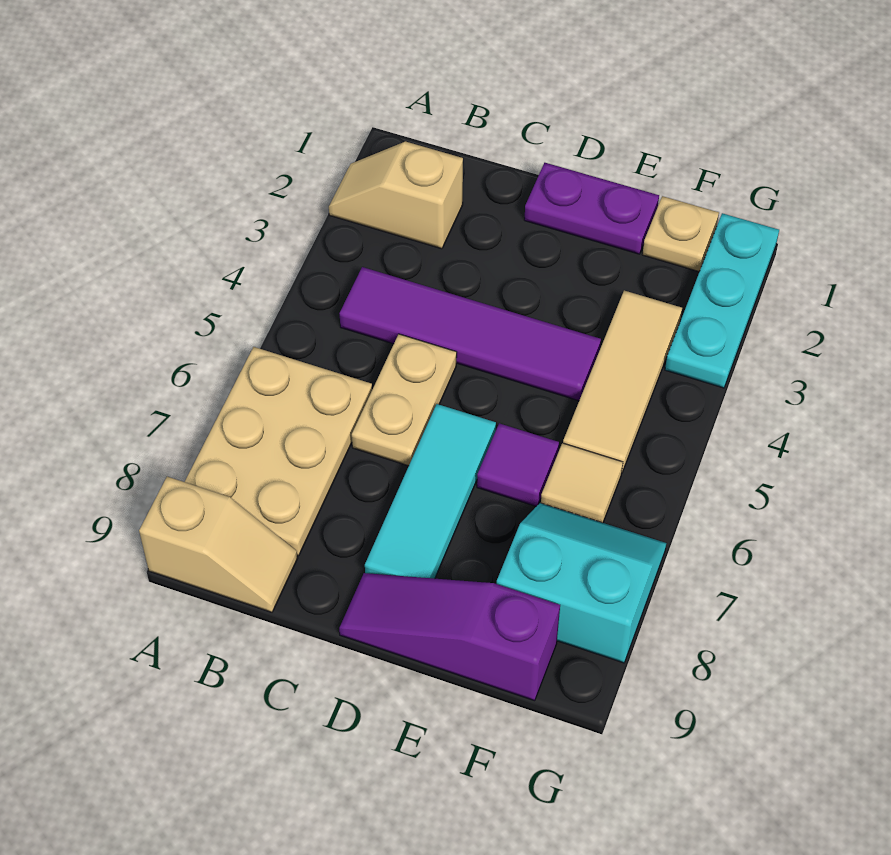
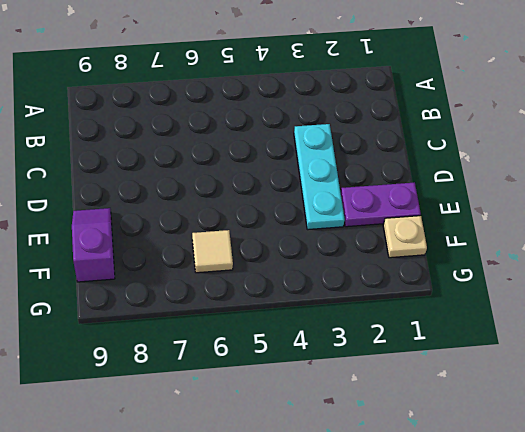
cyan plate C3:E3 level 1 -> cyan plate G1:G3 level 1
purple plate E1:E2 level 1 -> purple plate D1:E1 level 1
purple slope E9:F9 level 1 top F -> purple slope D9:F9 level 1 top F
none -> tan slope A2:B2 level 1 top B
none -> tan plate A6:B8 level 1
none -> tan slope A9:B9 level 1 top A

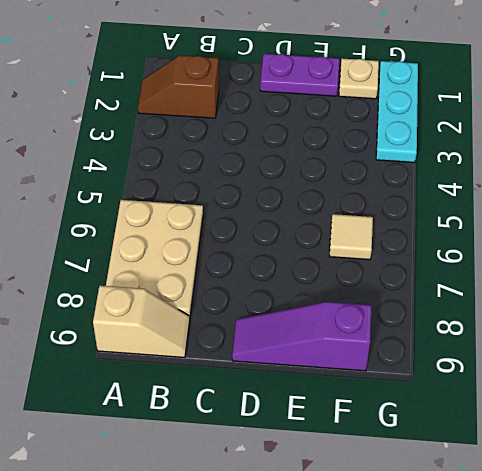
brown slope A2:B2 level 1 top B -> tan slope A2:B2 level 1 top B
none -> purple tile B4:E4 level 1
none -> tan plate C5:C6 level 1
none -> cyan tile D6:D8 level 1

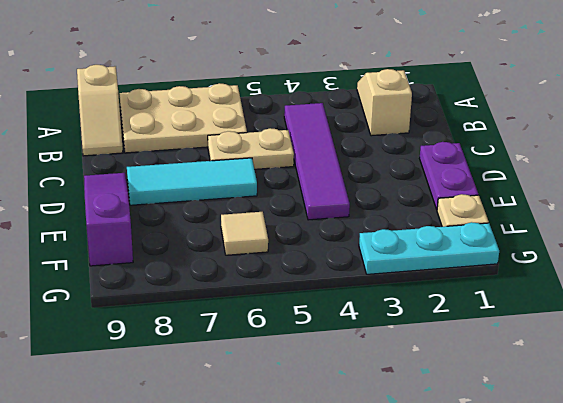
none -> purple tile E6 level 1
none -> tan tile F3:F5 level 1
none -> cyan slope F7:G8 level 1 top 8

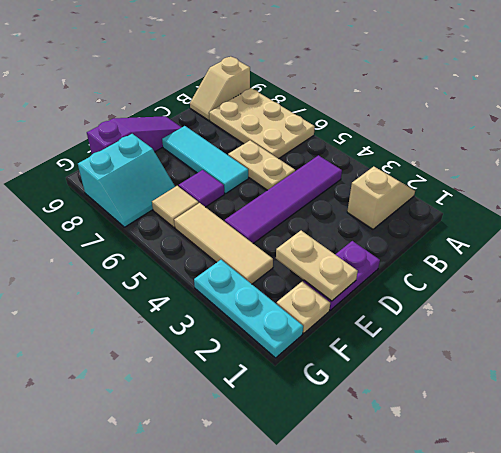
tan plate E1:E2 level 2 -> none

